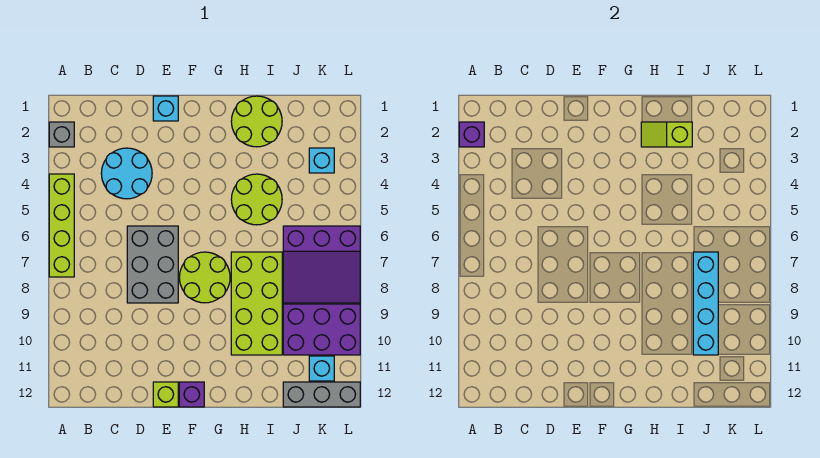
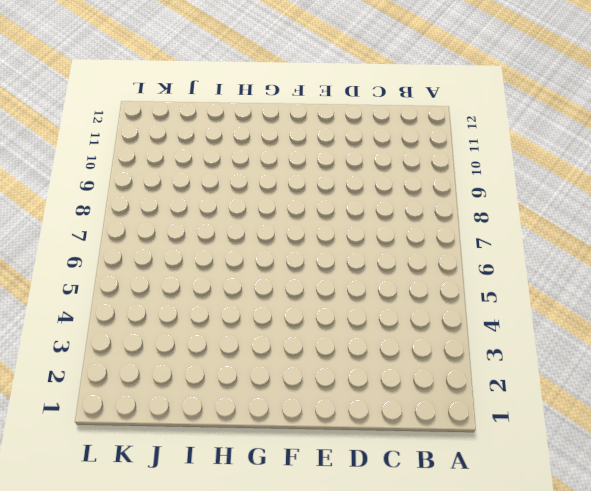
none -> grey brick A2 level 1
none -> lime brick A4:A7 level 1
none -> cyan round brick C3:D4 level 1

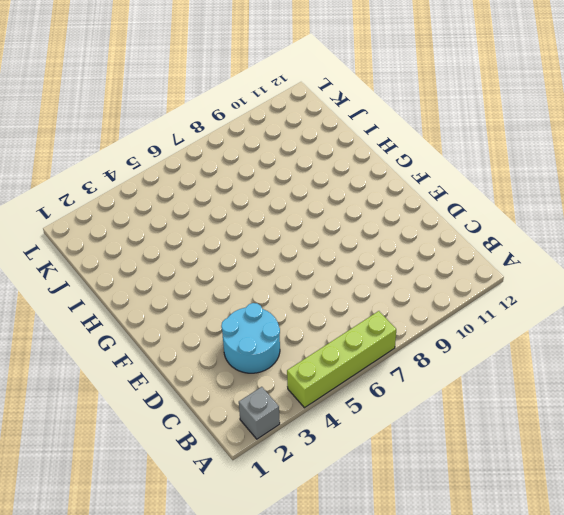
none -> grey brick D6:E8 level 1
none -> cyan brick E1 level 1
none -> lime brick E12 level 1

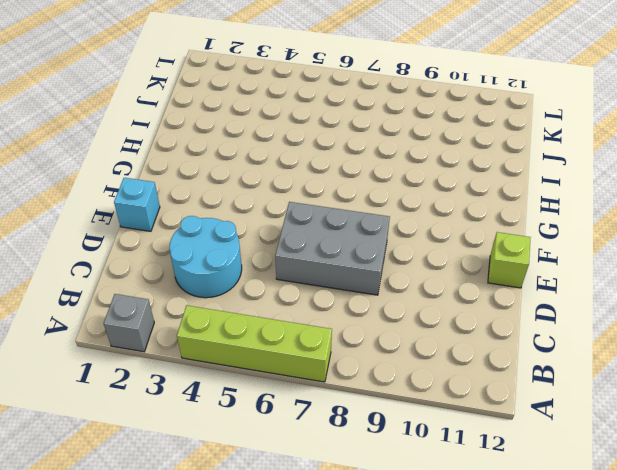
none -> lime round brick F7:G8 level 1
none -> purple brick F12 level 1
none -> lime round brick H1:I2 level 1

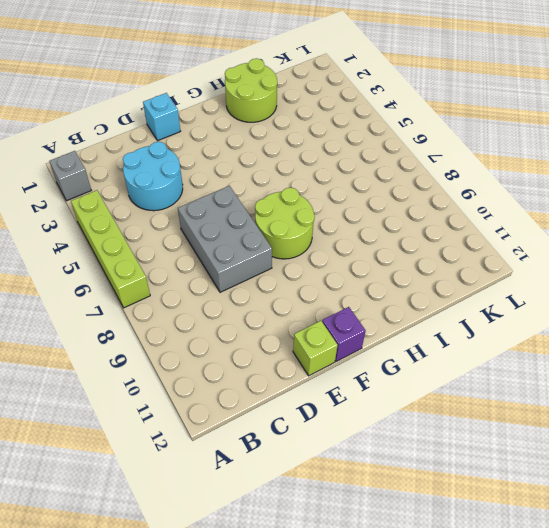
none -> lime round brick H4:I5 level 1
none -> lime brick H7:I10 level 1
none -> purple slope J6:L8 level 1 top 6

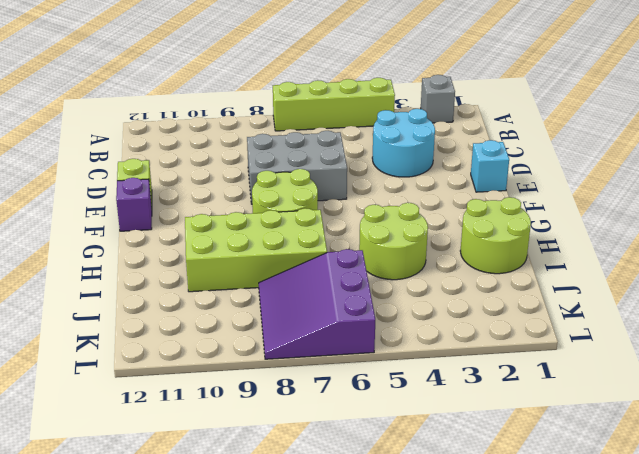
none -> purple brick J9:L10 level 1
none -> grey brick J12:L12 level 1
none -> cyan brick K3 level 1

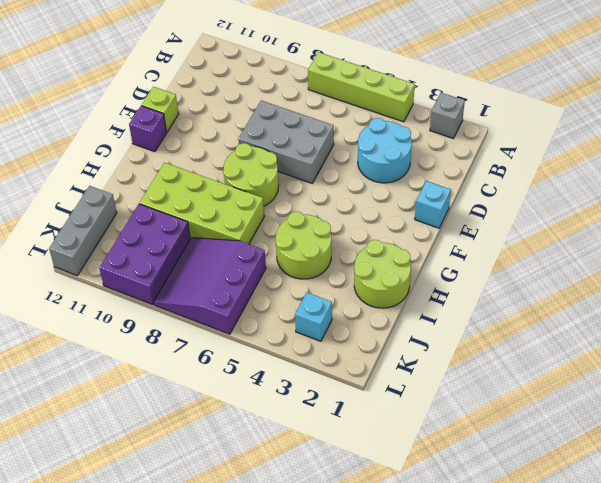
none -> cyan brick K11 level 1
none -> purple brick A2 level 2
none -> lime slope H2:I2 level 2 top I

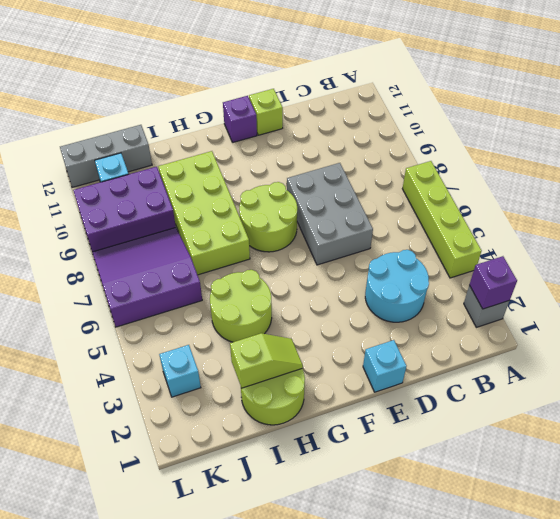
none -> cyan brick J7:J10 level 2

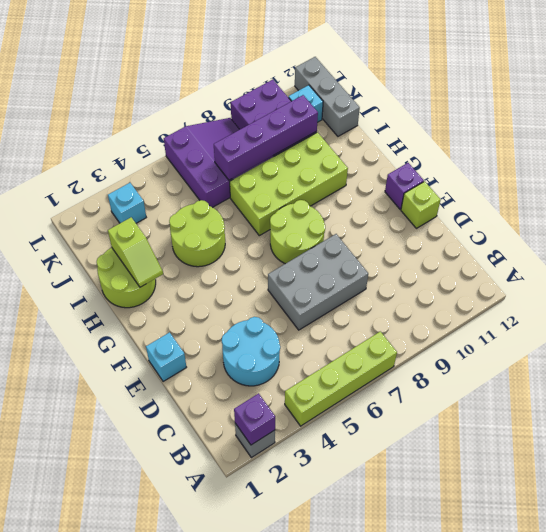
purple brick J7:J10 level 2 -> cyan brick J7:J10 level 2

